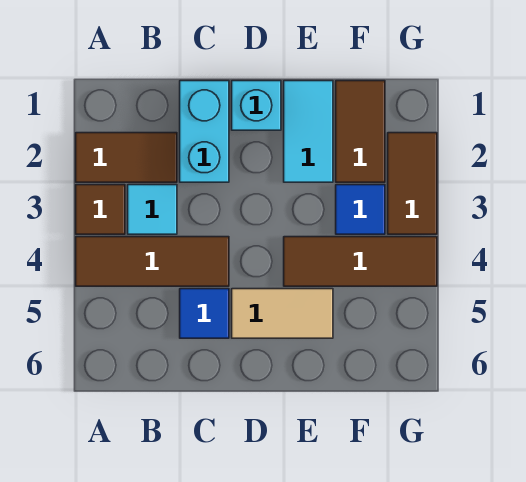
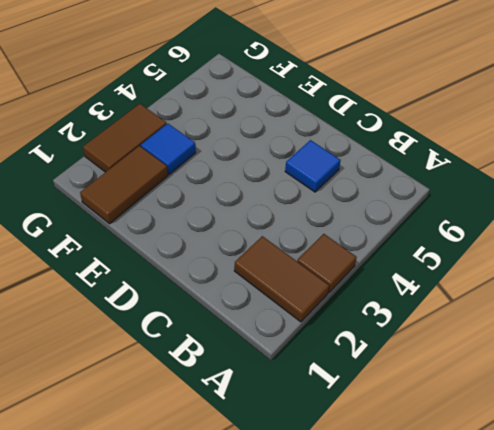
none -> brown tile A4:C4 level 1
none -> cyan tile B3 level 1
none -> cyan brick C1:C2 level 1

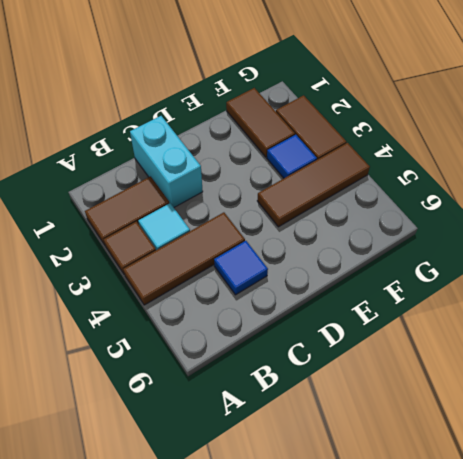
none -> cyan brick D1 level 1
none -> tan tile D5:E5 level 1
none -> cyan tile E1:E2 level 1

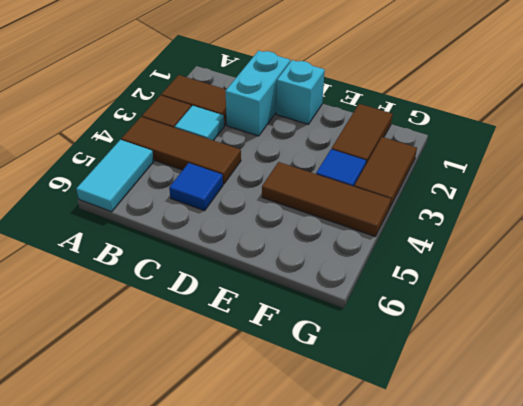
cyan tile A5:A6 level 1 -> cyan tile E1:E2 level 1
none -> tan tile D5:E5 level 1

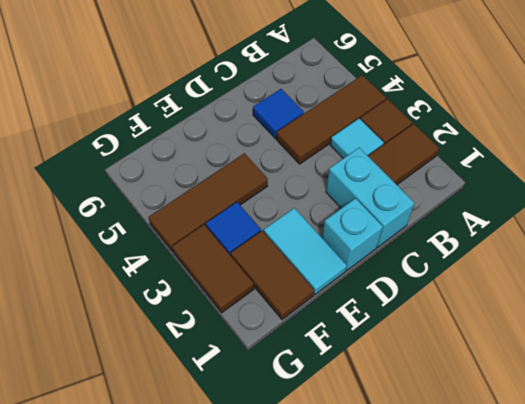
none -> tan tile D5:E5 level 1

